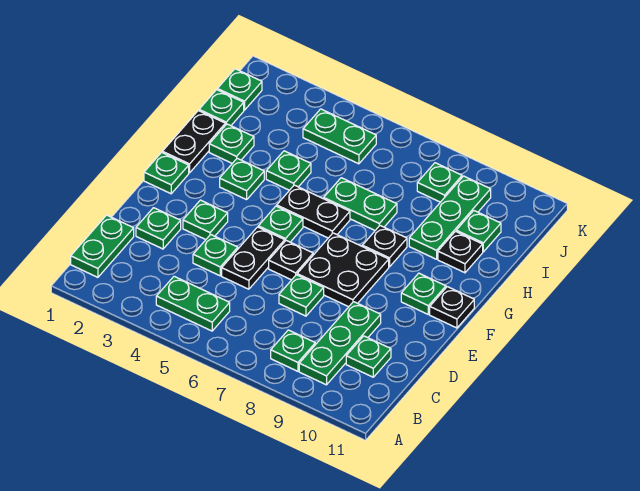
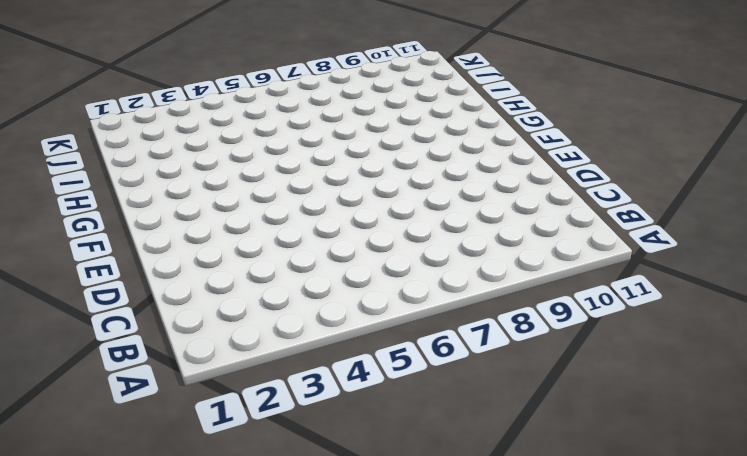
none -> green plate B1:C1 level 1
none -> green plate B4:B5 level 1
none -> green plate B8 level 1
none -> green plate B9:D9 level 1

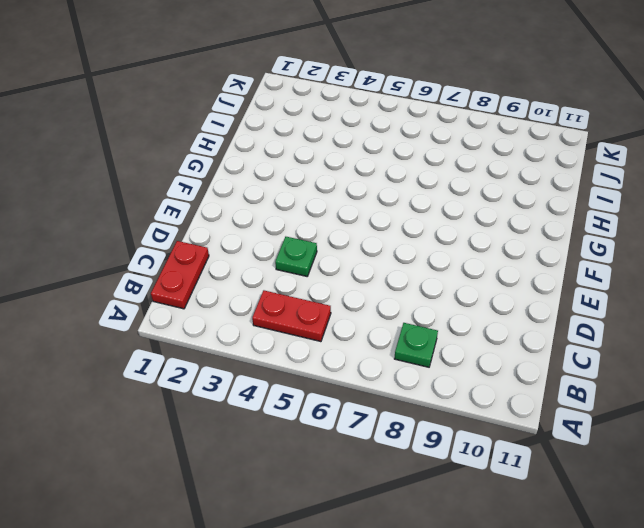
red plate B1:C1 level 1 -> green plate B1:C1 level 1
red plate B4:B5 level 1 -> green plate B4:B5 level 1
none -> green plate B9:D9 level 1
none -> green plate C10 level 1
none -> green plate D2 level 1
none -> black plate D5:E5 level 1

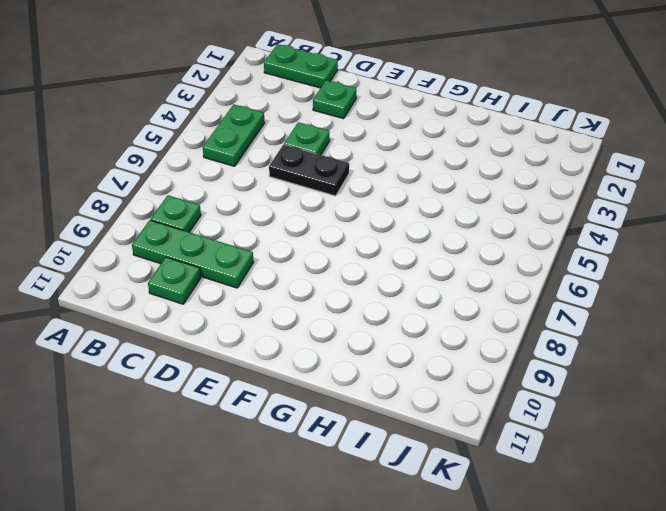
none -> green plate D7 level 1
none -> green plate E3 level 1
none -> black plate E6 level 1
none -> black plate E7:F8 level 1

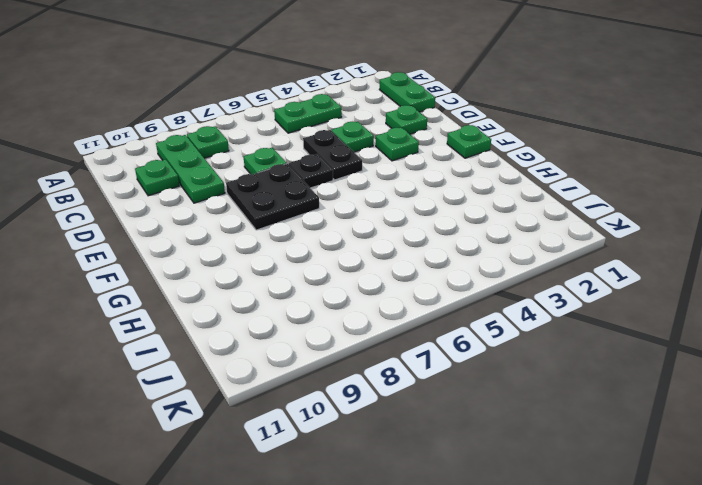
none -> green plate F5 level 1
none -> green plate F10 level 1
none -> black plate F11 level 1
none -> black plate G1:H1 level 1

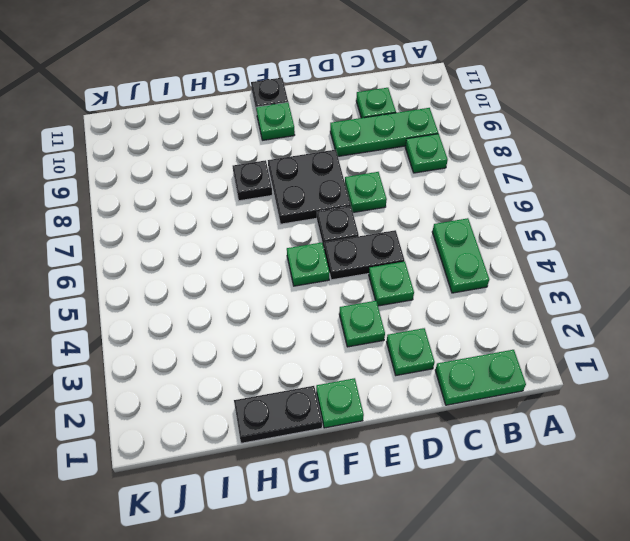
none -> green plate G3 level 1
none -> black plate G5:G6 level 1
none -> green plate H2 level 1
none -> green plate H4 level 1

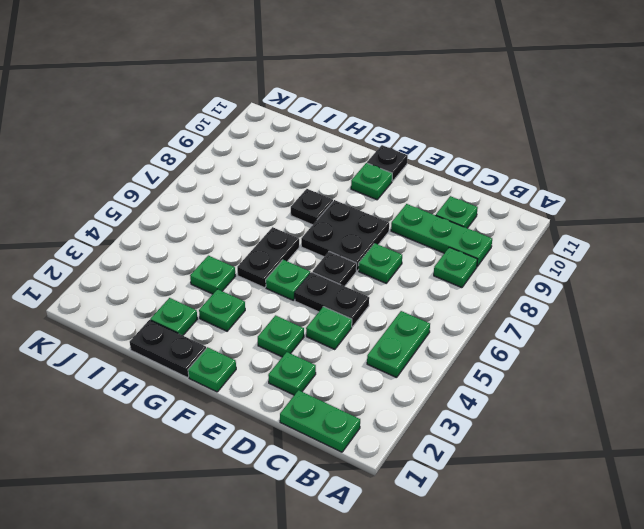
none -> green plate H6:H7 level 1
none -> green plate H9:J9 level 1
none -> black plate H10 level 1
none -> green plate I1 level 1

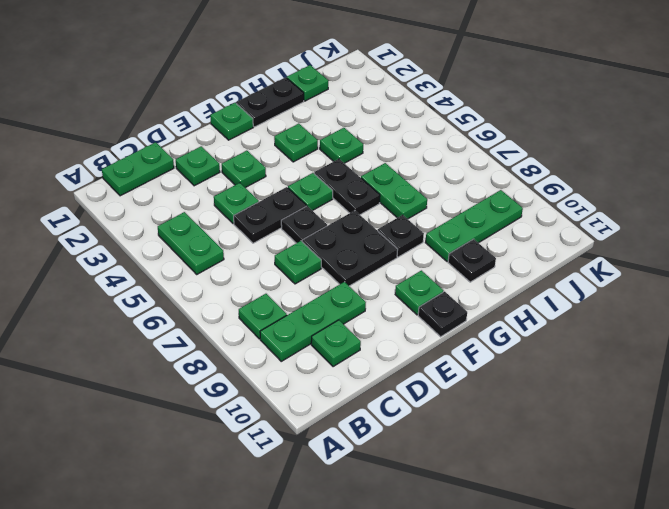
none -> green plate H2 level 1
none -> green plate I10 level 1
none -> green plate J1 level 1
none -> green plate J4:J5 level 1

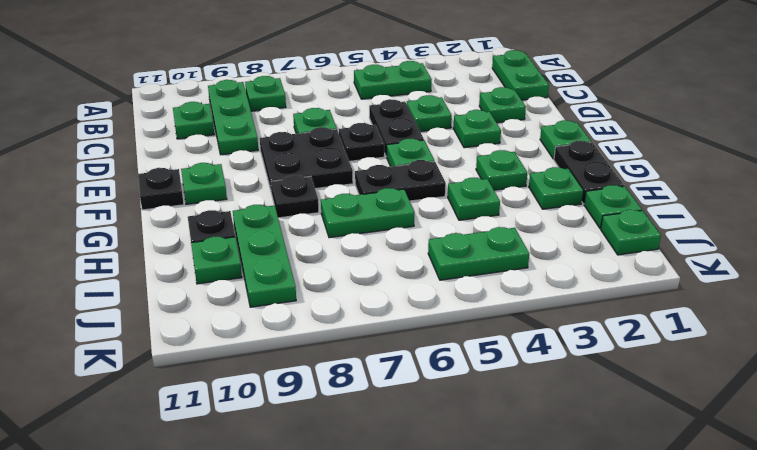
none -> green plate J8 level 1

